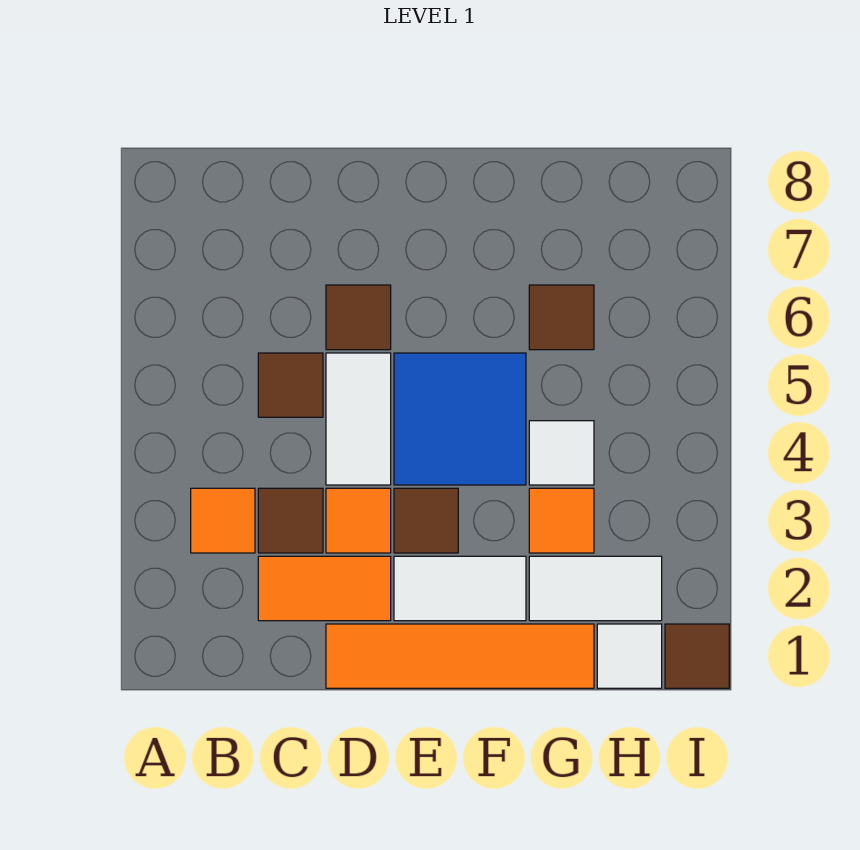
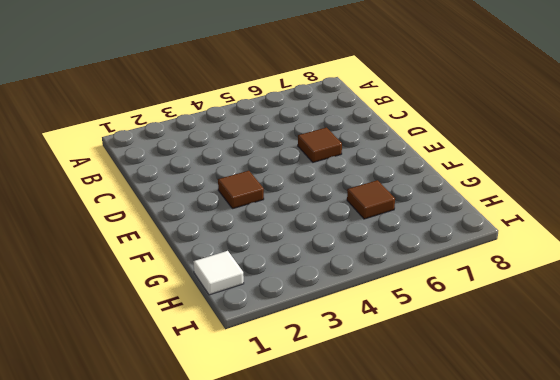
none -> orange tile B3 level 1
none -> orange tile C2:D2 level 1
none -> brown tile C3 level 1

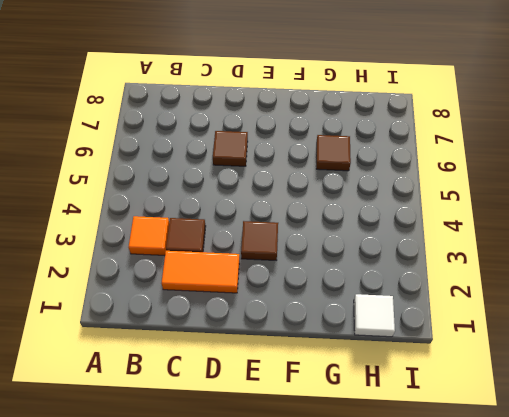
none -> brown tile C5 level 1
none -> orange tile D1:G1 level 1
none -> orange tile D3 level 1

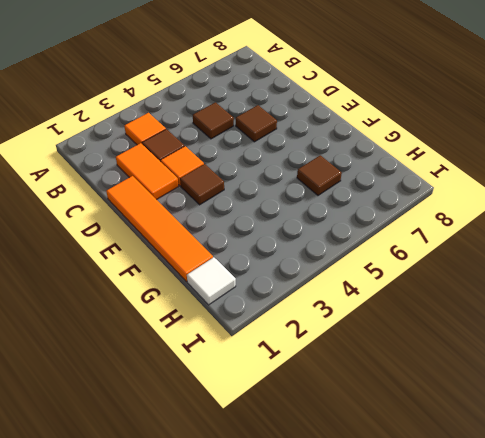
none -> white tile D4:D5 level 1
none -> white tile E2:F2 level 1
none -> blue tile E4:F5 level 1

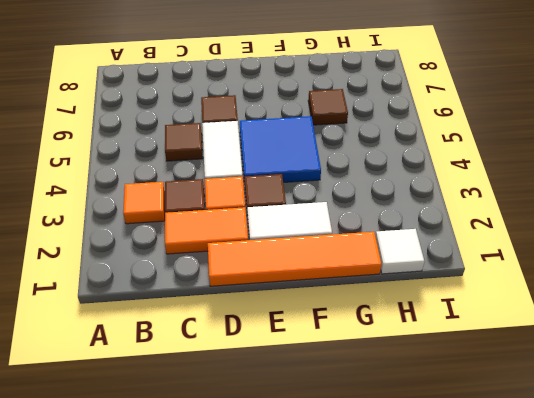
none -> white tile G2:H2 level 1
none -> orange tile G3 level 1
none -> white tile G4 level 1

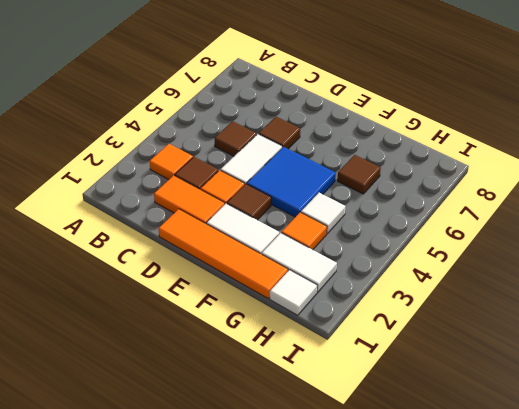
none -> brown tile I1 level 1

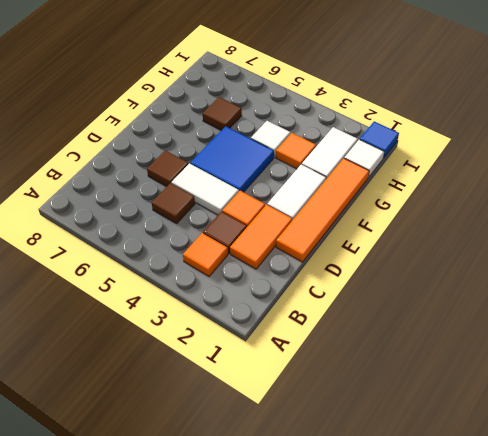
blue tile I1 level 1 -> brown tile I1 level 1
none -> brown tile E3 level 1

